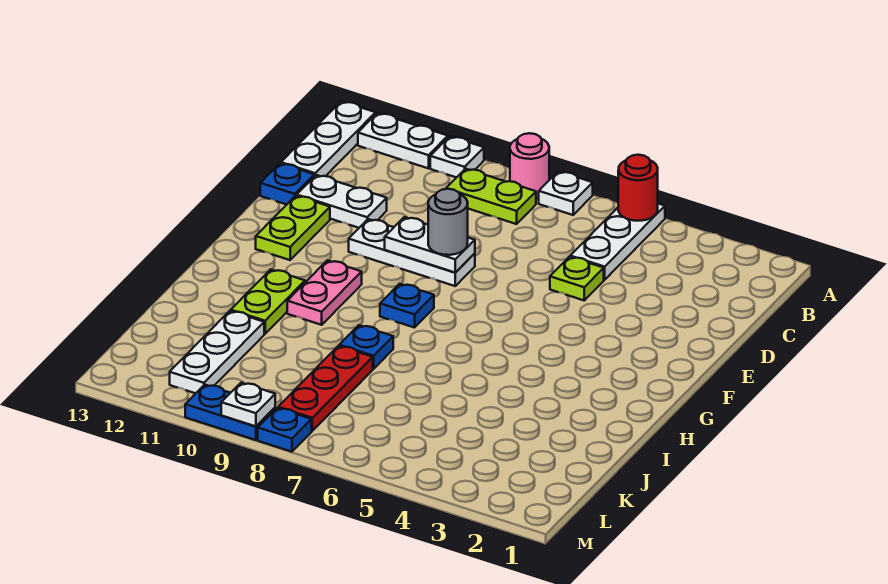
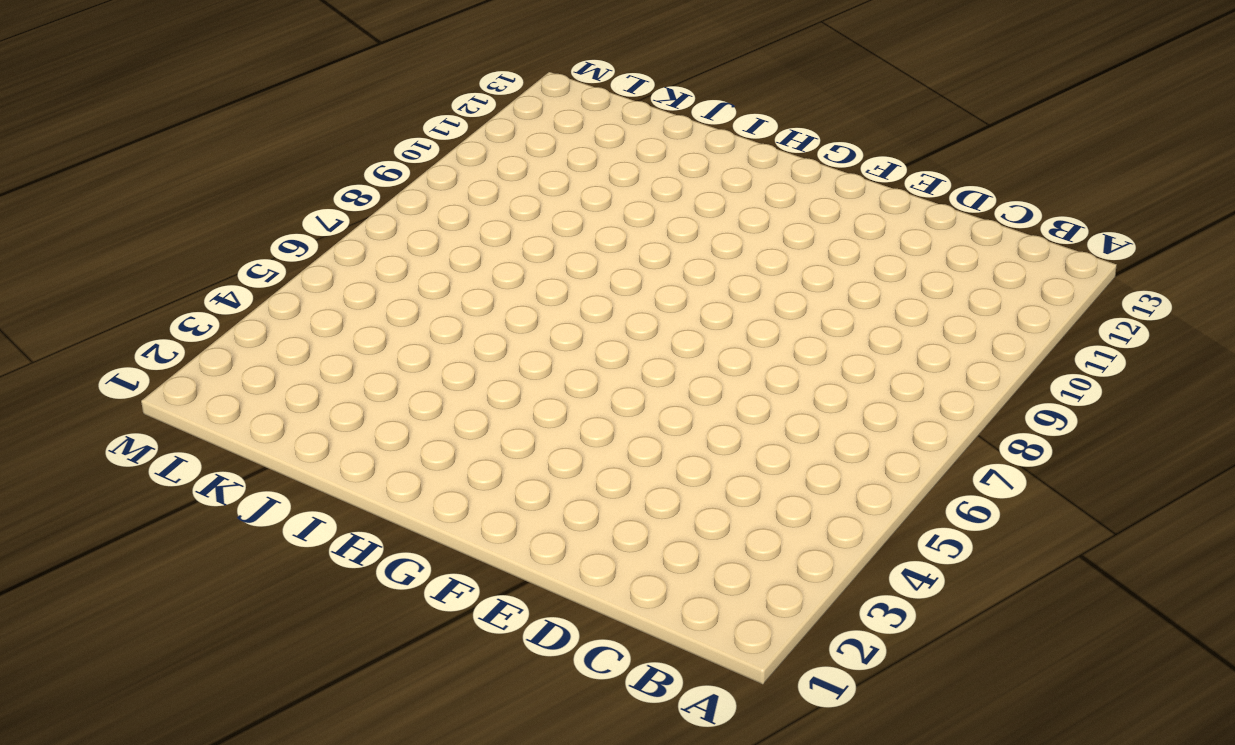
none -> white plate A5:C5 level 1
none -> white plate A7 level 1
none -> pink round brick A8 level 1

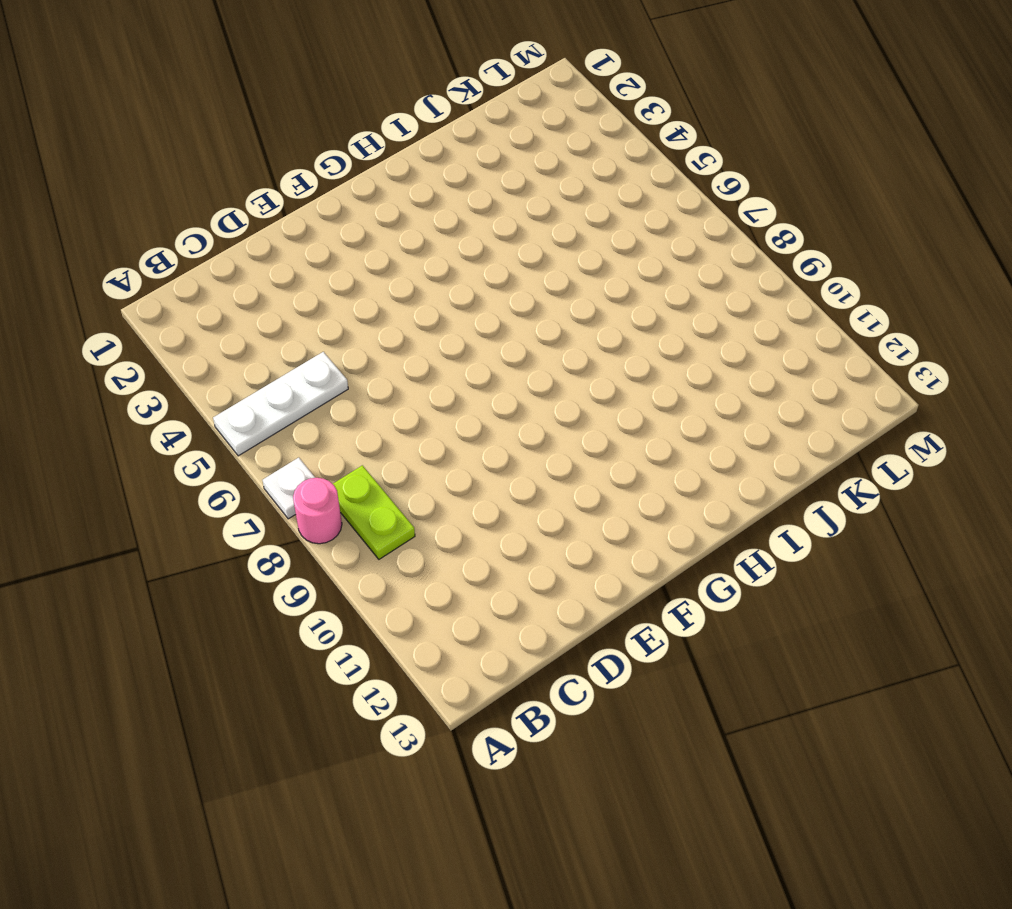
none -> white plate A10 level 1
none -> white plate A11:A12 level 1
none -> white plate A13:C13 level 1

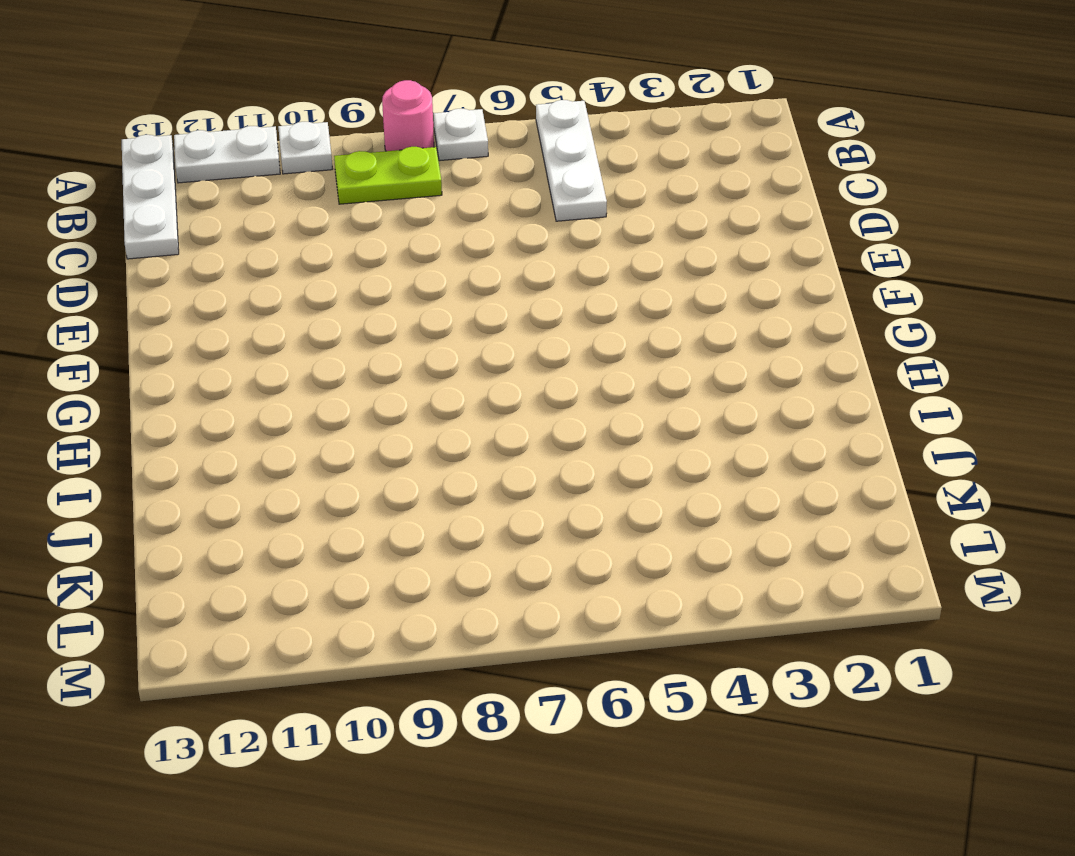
none -> lime plate D5 level 1
none -> white plate D11:D12 level 1
none -> blue plate D13 level 1

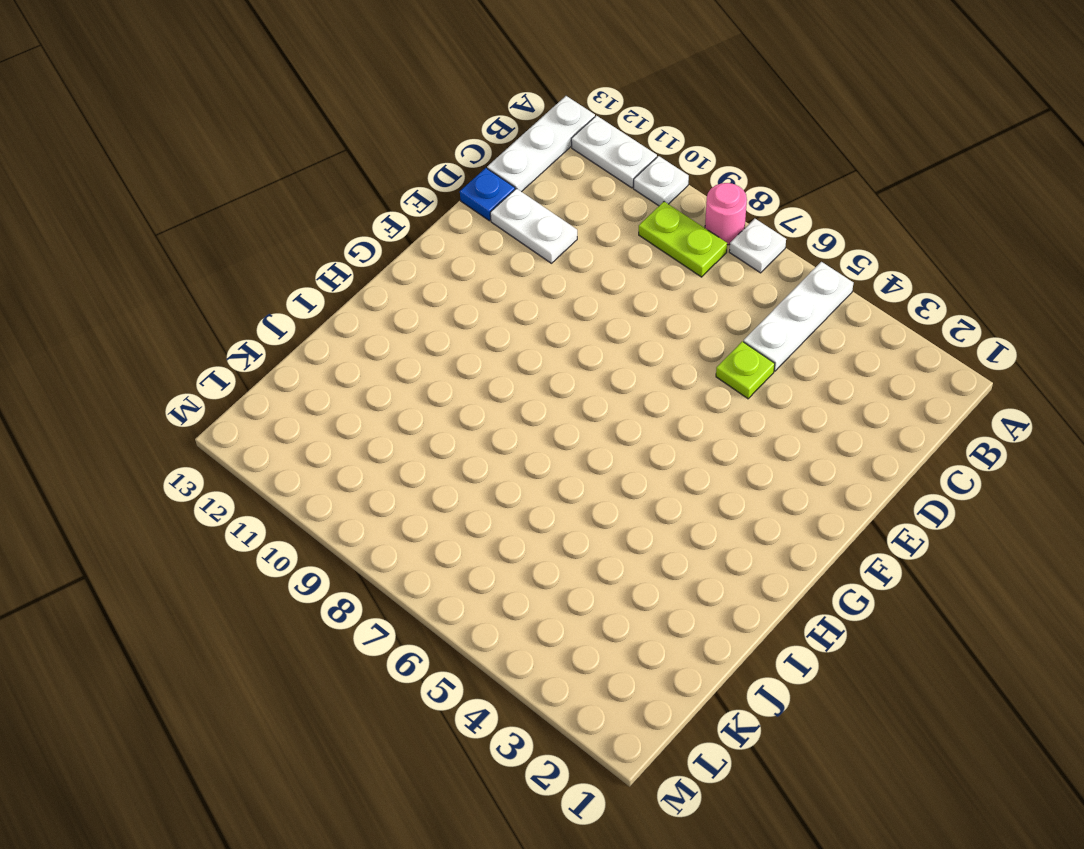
none -> white plate E8:E10 level 1
none -> lime plate E12:F12 level 1
none -> blue plate G8 level 1

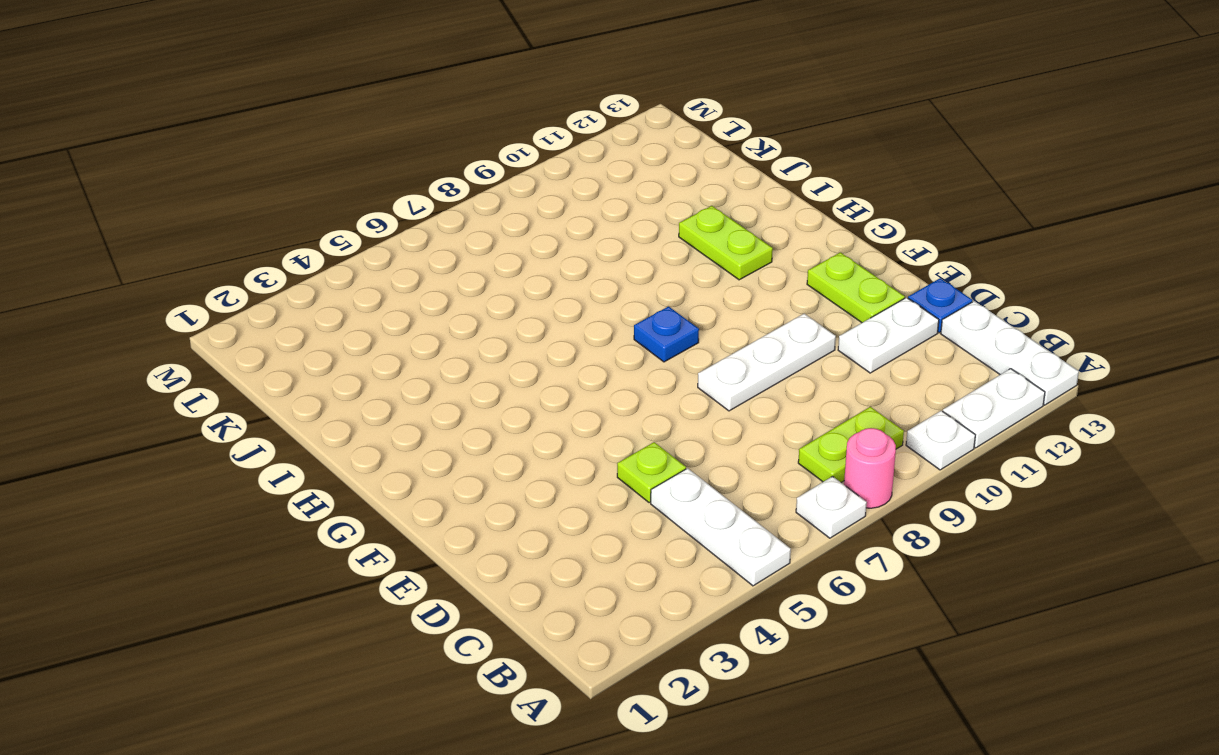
none -> pink plate G10:H10 level 1
none -> blue plate I8 level 1
none -> red plate J8:L8 level 1

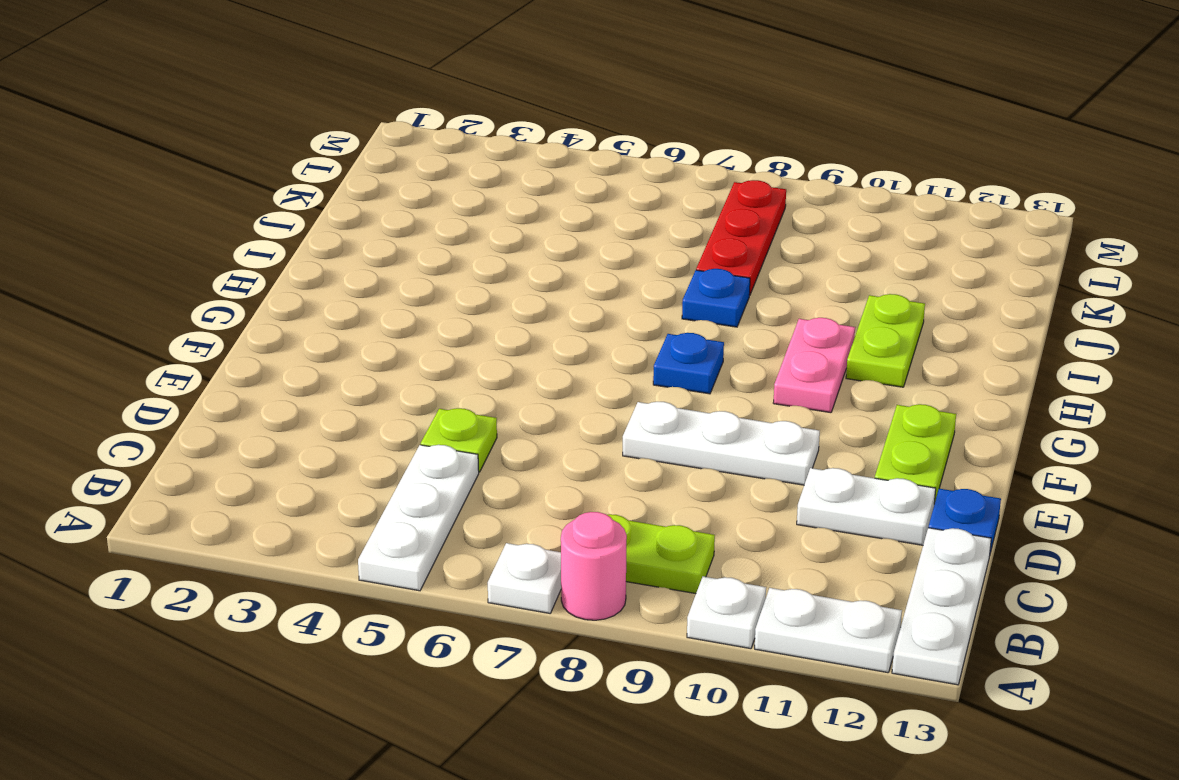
none -> white plate J11:L11 level 1
none -> blue plate M8 level 1
none -> blue plate M9:M10 level 1

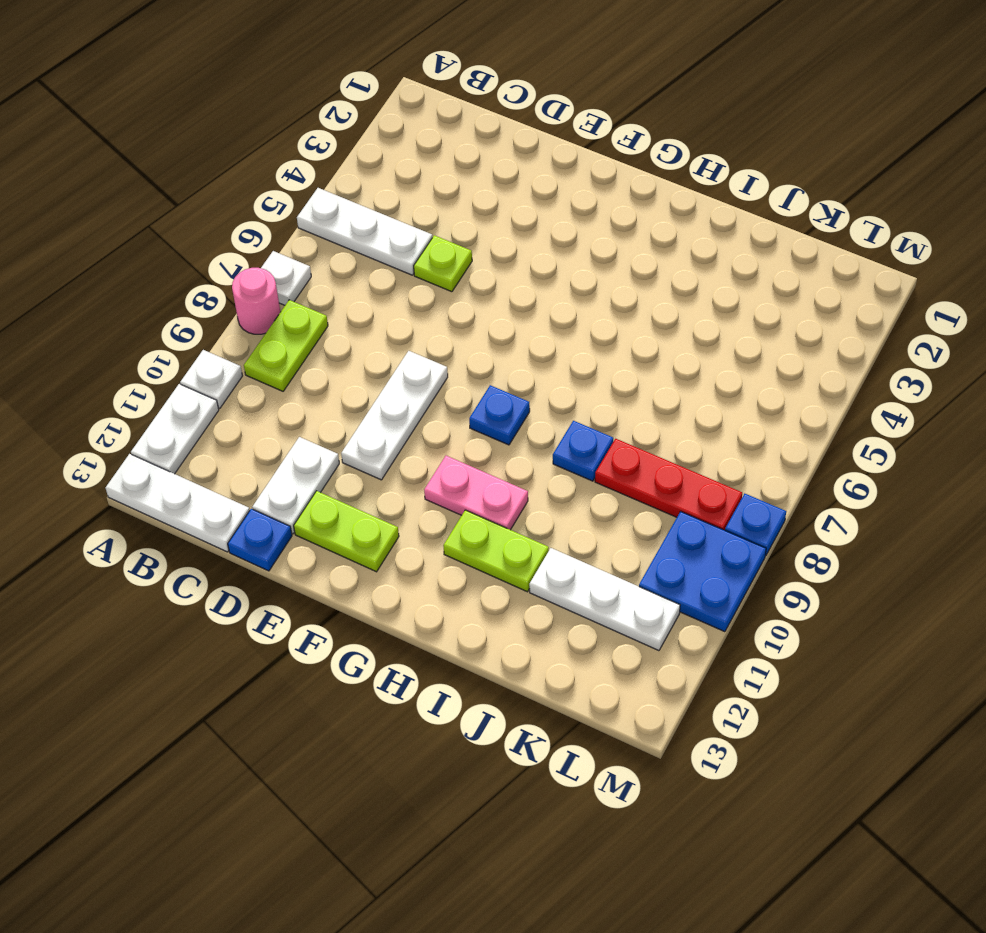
blue plate L9:M10 level 1 -> blue plate M9:M10 level 1
none -> red round brick A5 level 2
none -> white plate E8:E9 level 2
none -> white plate M9 level 2

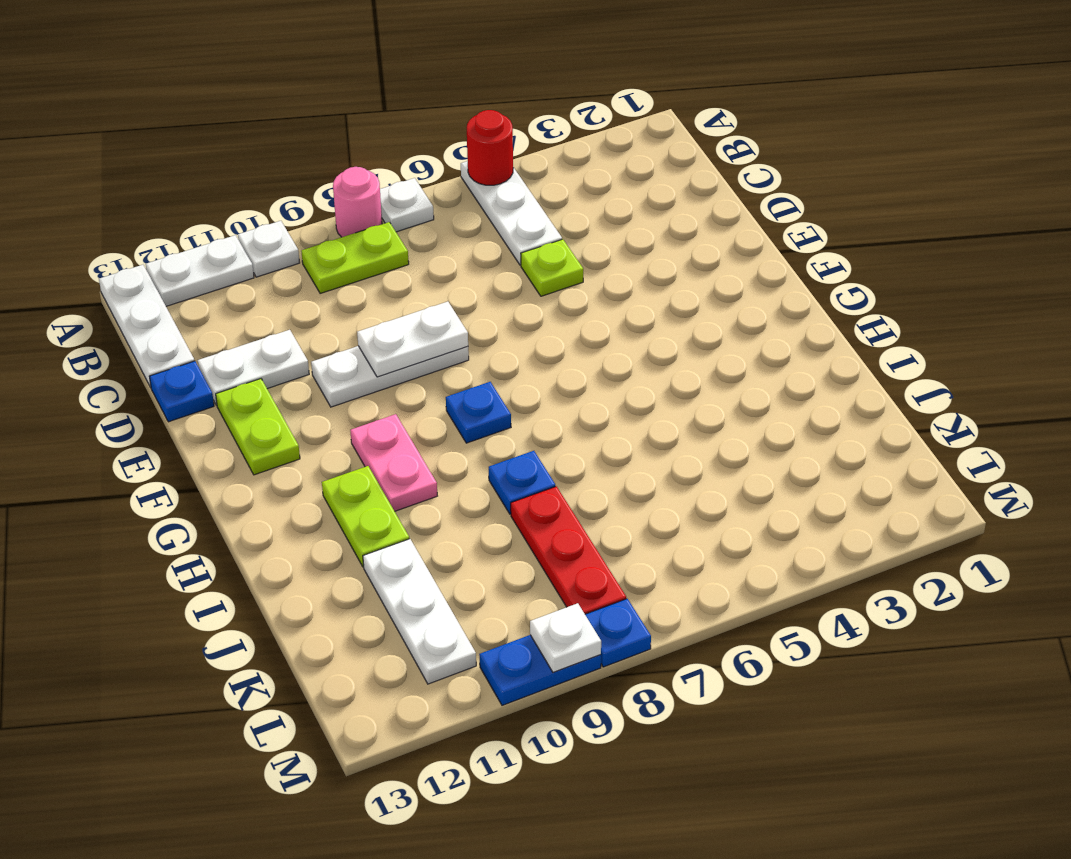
none -> grey round brick E8 level 3

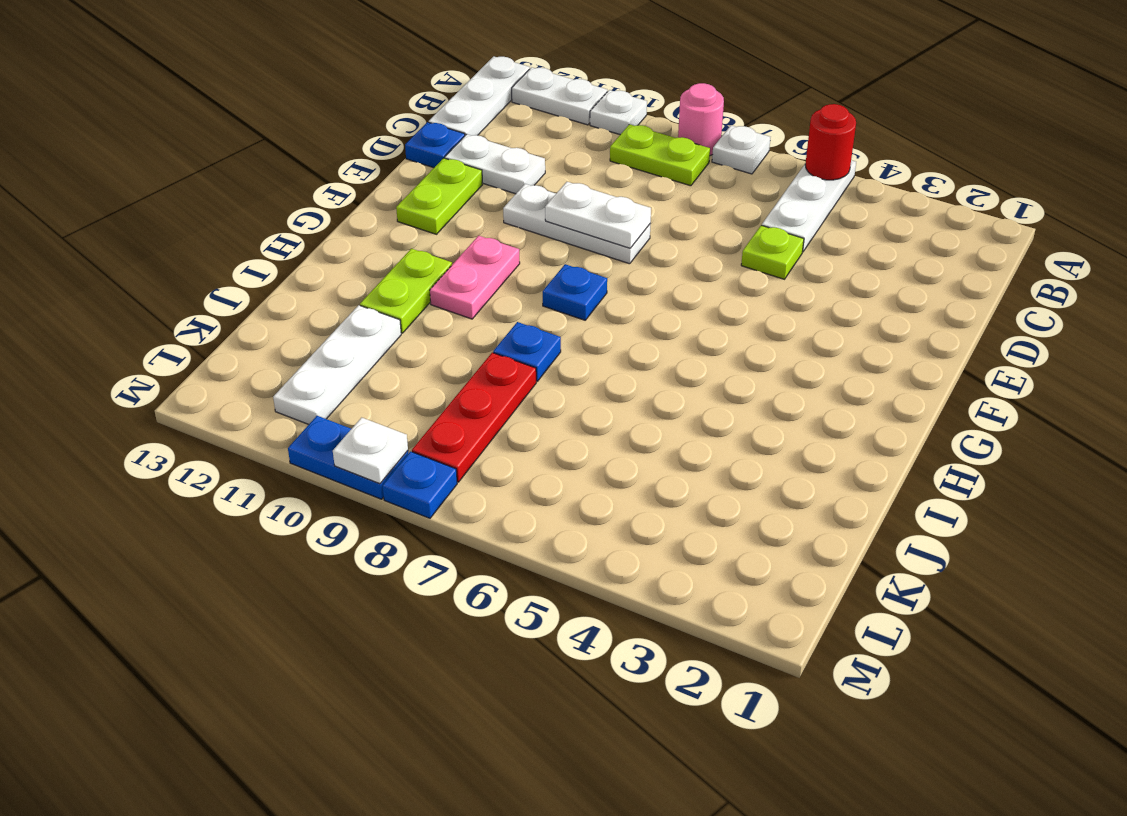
none -> grey round brick E8 level 3

